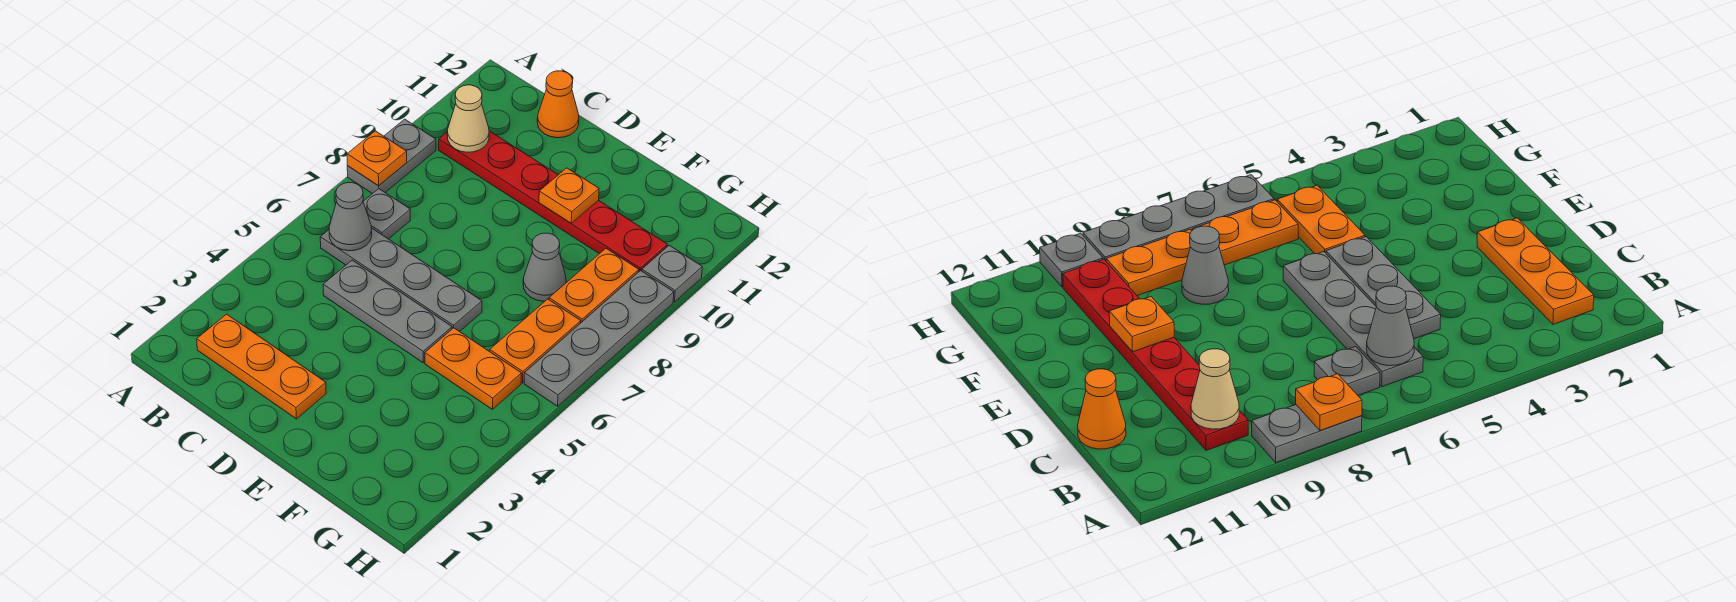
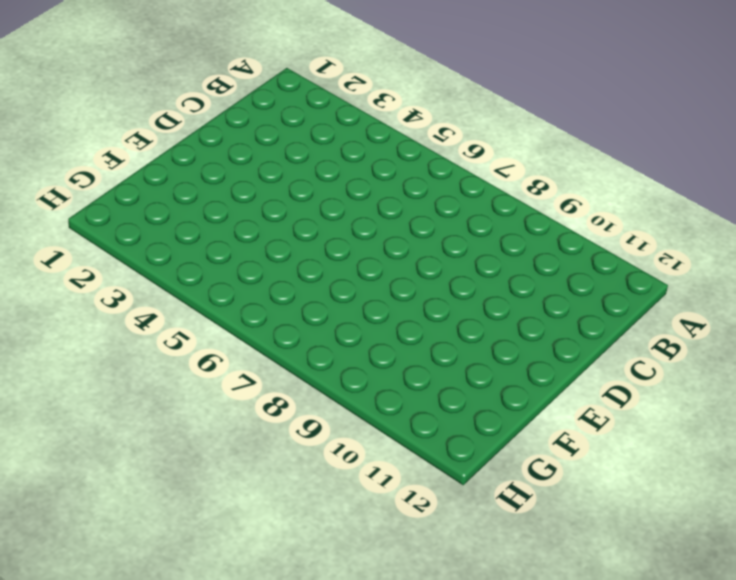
none -> grey plate A8:A9 level 1
none -> orange plate B2:D2 level 1
none -> grey plate B6:E6 level 1

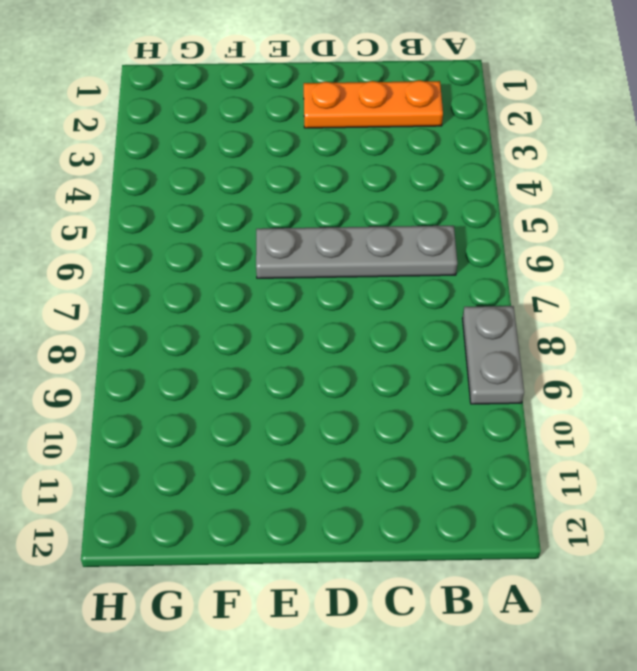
none -> grey plate B7 level 1
none -> red plate B10:G10 level 1
none -> grey plate C5:E5 level 1

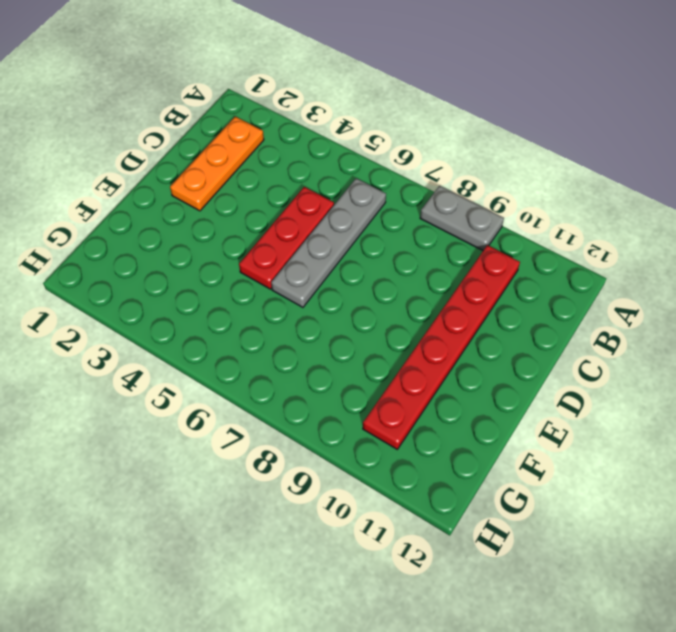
red plate C5:E5 level 1 -> grey plate C5:E5 level 1
none -> grey plate B7 level 1
none -> orange cone C12 level 1
none -> orange plate F5:G5 level 1

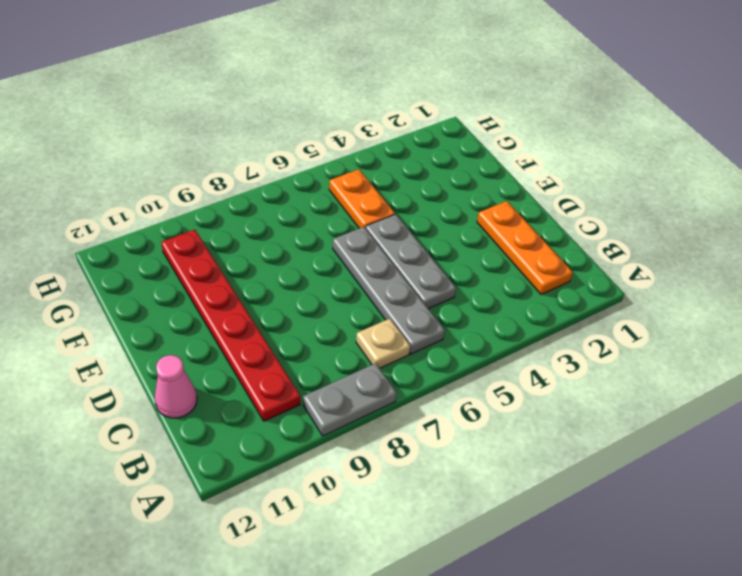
tan plate B7 level 1 -> grey plate B7 level 1
pink cone C12 level 1 -> orange cone C12 level 1
none -> grey cone F8 level 1
none -> orange plate G6:G7 level 1
none -> orange plate G8:G9 level 1

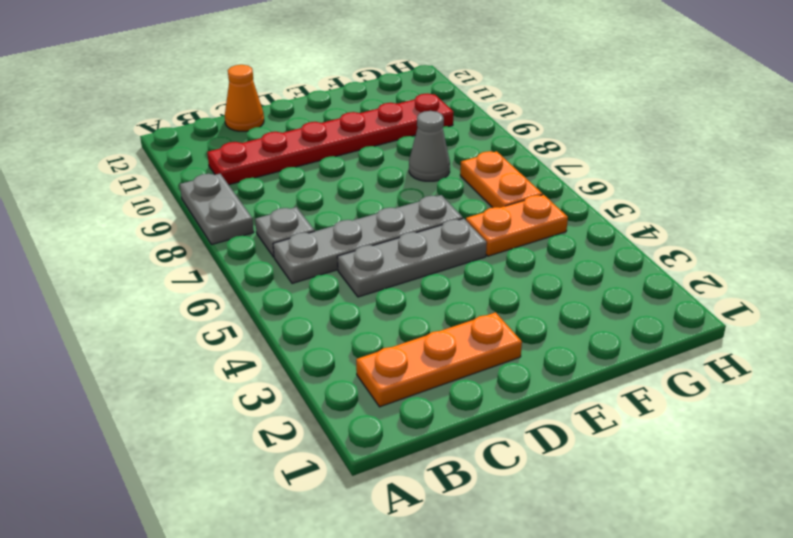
none -> orange plate G8:G9 level 1
none -> grey plate H6:H9 level 1
none -> grey plate H10 level 1

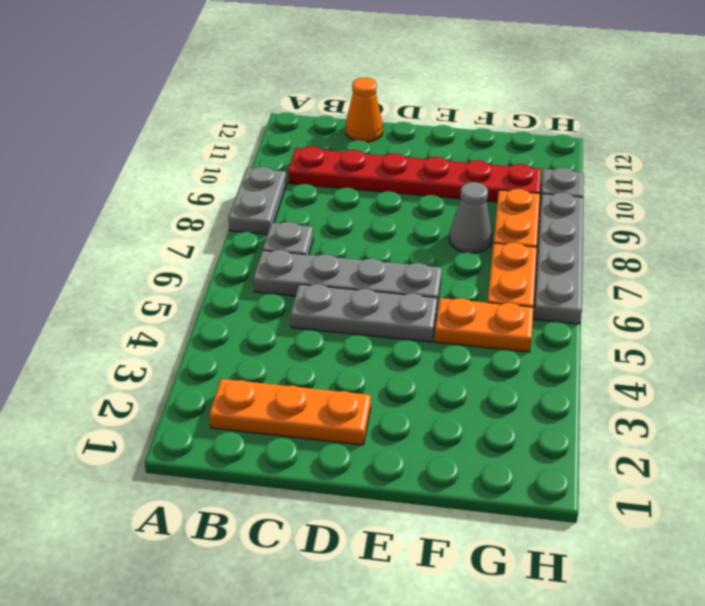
none -> orange plate A8 level 2
none -> grey cone B6 level 2
none -> tan cone B10 level 2

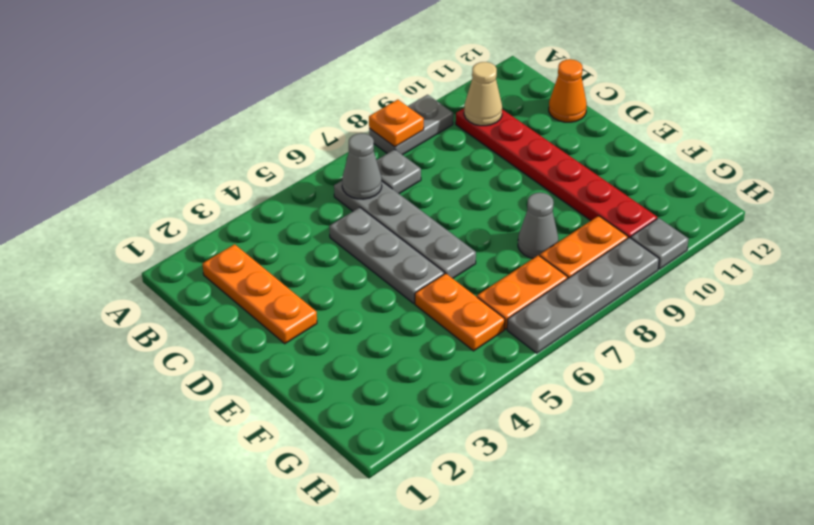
none -> orange plate E10 level 2

